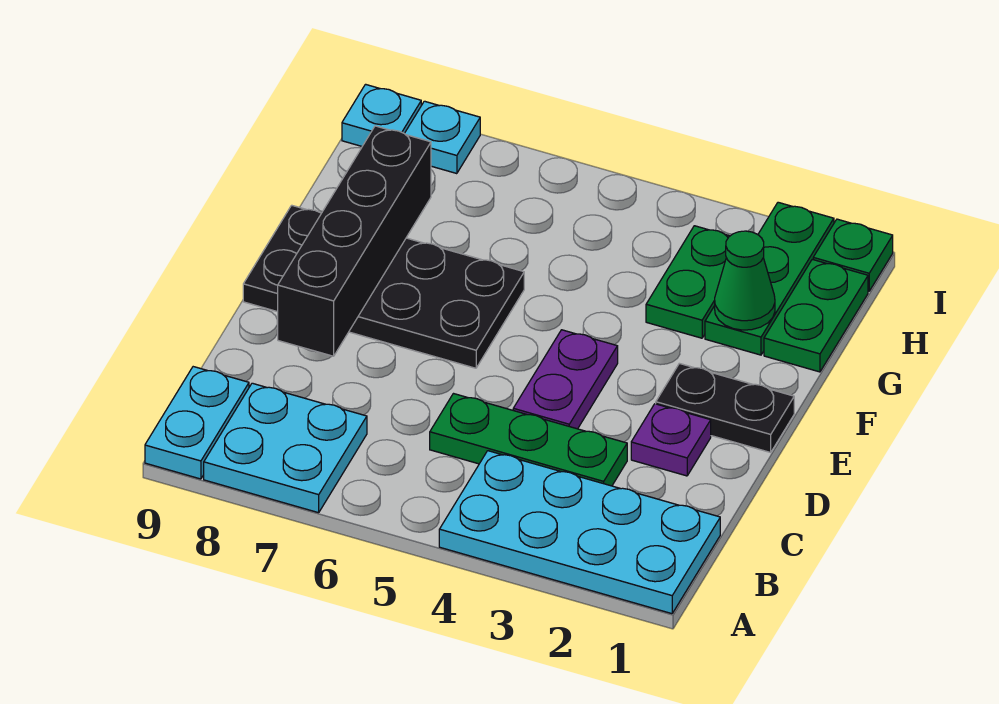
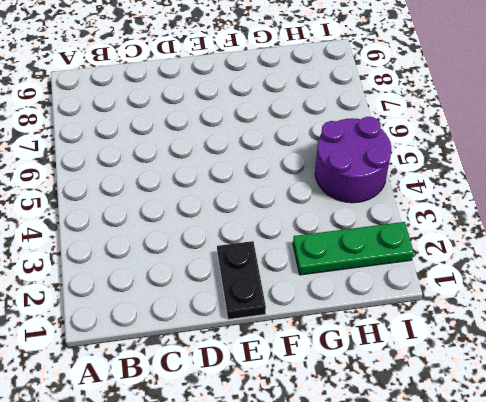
purple round brick H4:I5 level 1 -> none
none -> cyan plate A1:B4 level 1
none -> cyan plate A7:B8 level 1
none -> cyan plate A9:B9 level 1

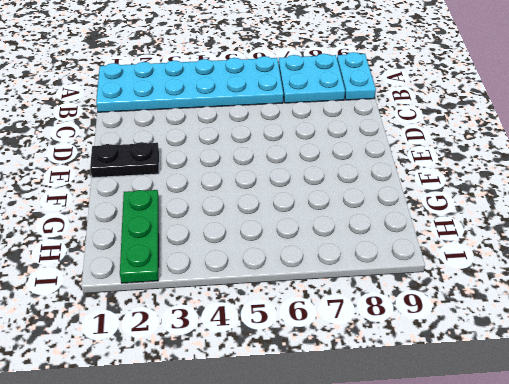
cyan plate A1:B6 level 1 -> cyan plate A1:B4 level 1
none -> green plate C3:C5 level 1
none -> purple plate D2 level 1
none -> purple plate D4:E4 level 1

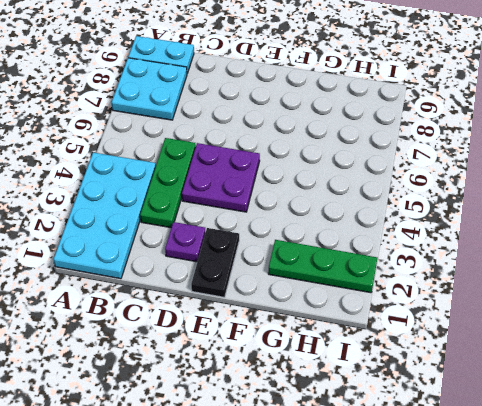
purple plate D4:E5 level 1 -> purple plate D4:E4 level 1
none -> black plate E6:F9 level 1
none -> green plate G1:H1 level 1
none -> green plate G3:H3 level 1

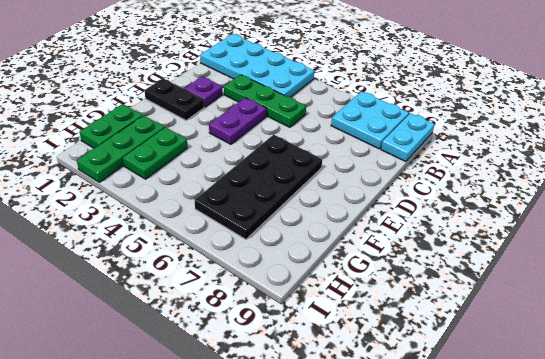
black plate E6:H7 level 1 -> black plate E6:F9 level 1
none -> green plate I1 level 1
none -> cyan plate I8 level 1
none -> cyan plate I9 level 1

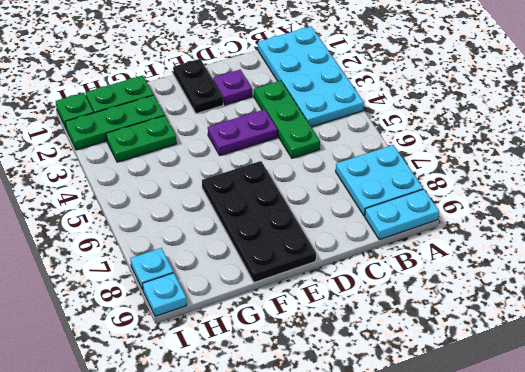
none -> black brick D8:G8 level 2
none -> green cone G2 level 2

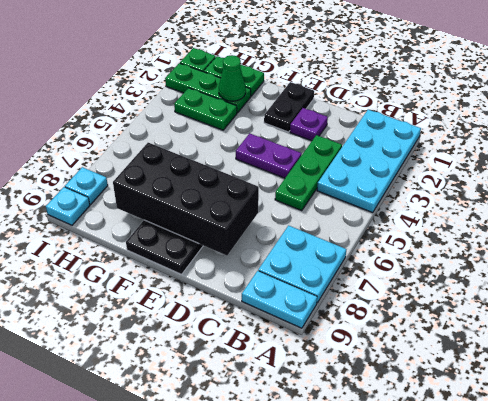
black brick D7:G8 level 2 -> black brick D8:G8 level 2

